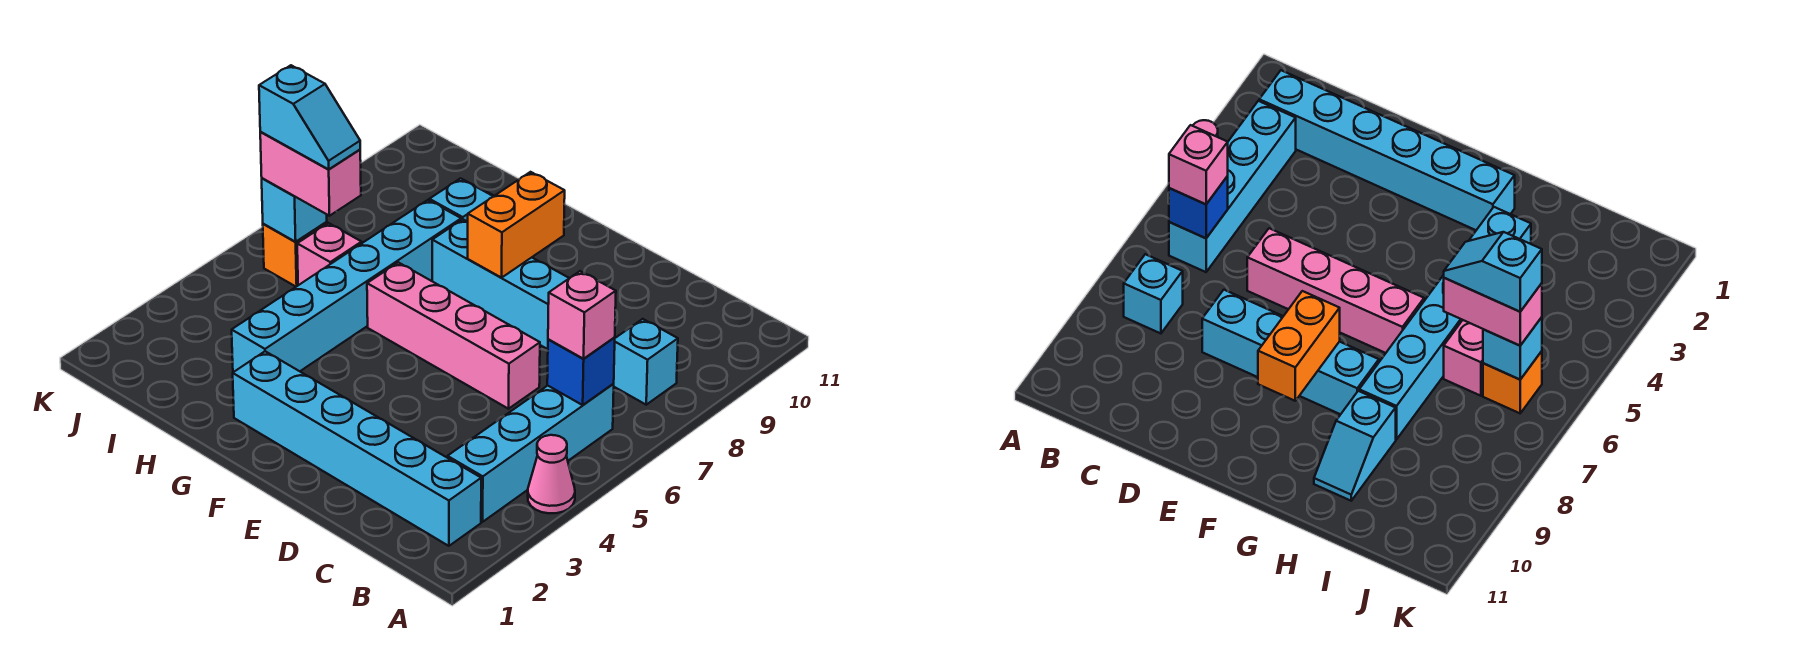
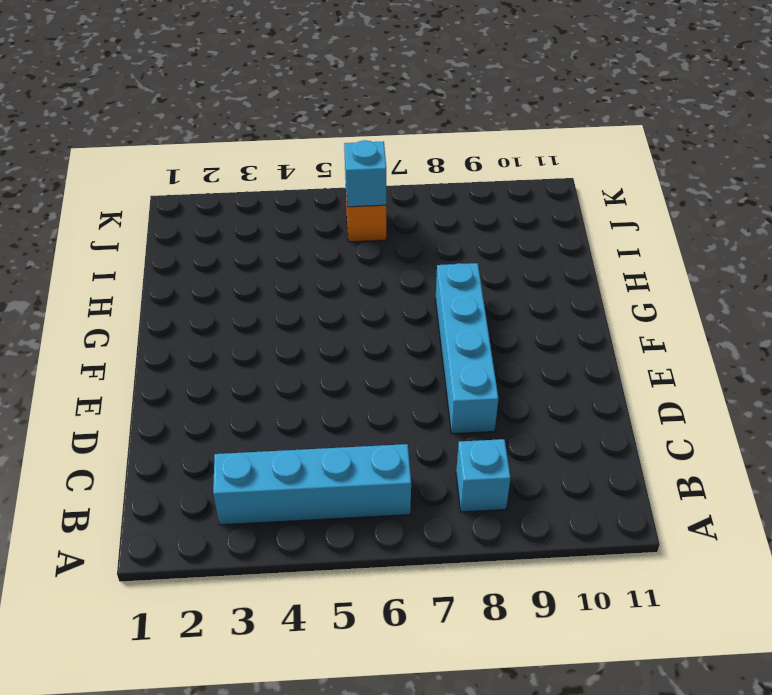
none -> pink cone A4 level 1
none -> cyan brick B2:G2 level 1
none -> pink brick D6:G6 level 1

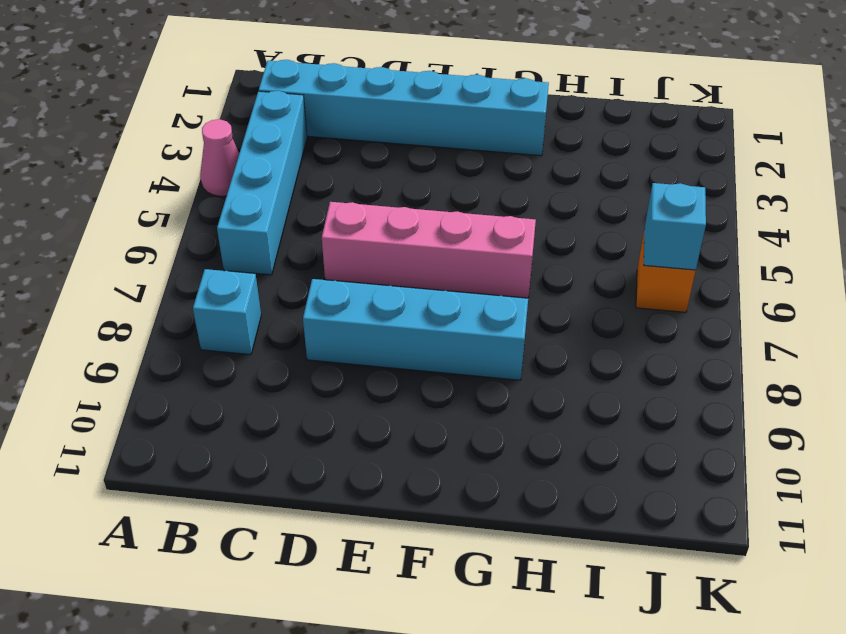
none -> cyan brick H3:H8 level 1
none -> cyan slope H9:H10 level 1 top 9
none -> pink brick I6 level 1

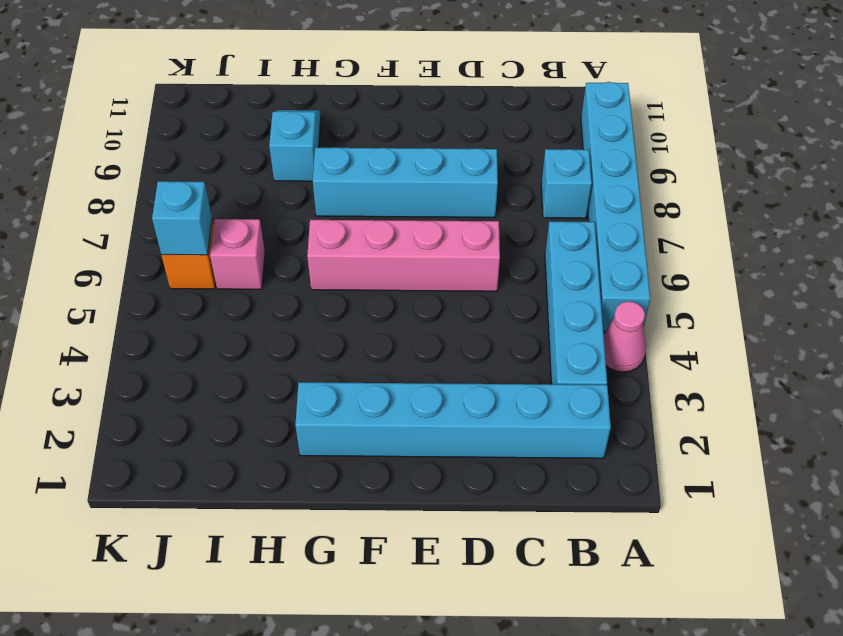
cyan brick A5:A10 level 1 -> cyan brick H3:H8 level 1
none -> blue brick B6 level 2
none -> orange brick F8:F9 level 2
none -> pink brick B6 level 3

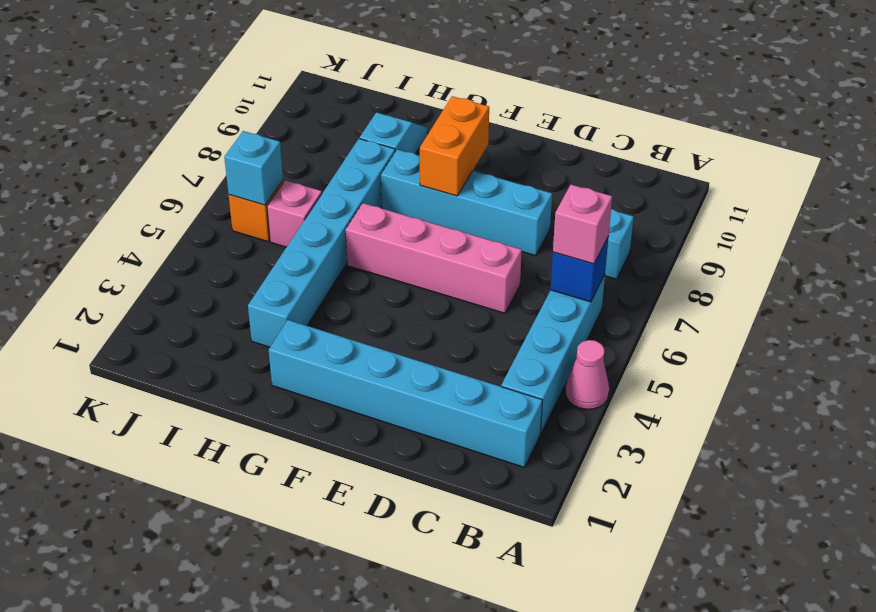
none -> pink brick I6:J6 level 3
none -> cyan slope I6:J6 level 4 top J

